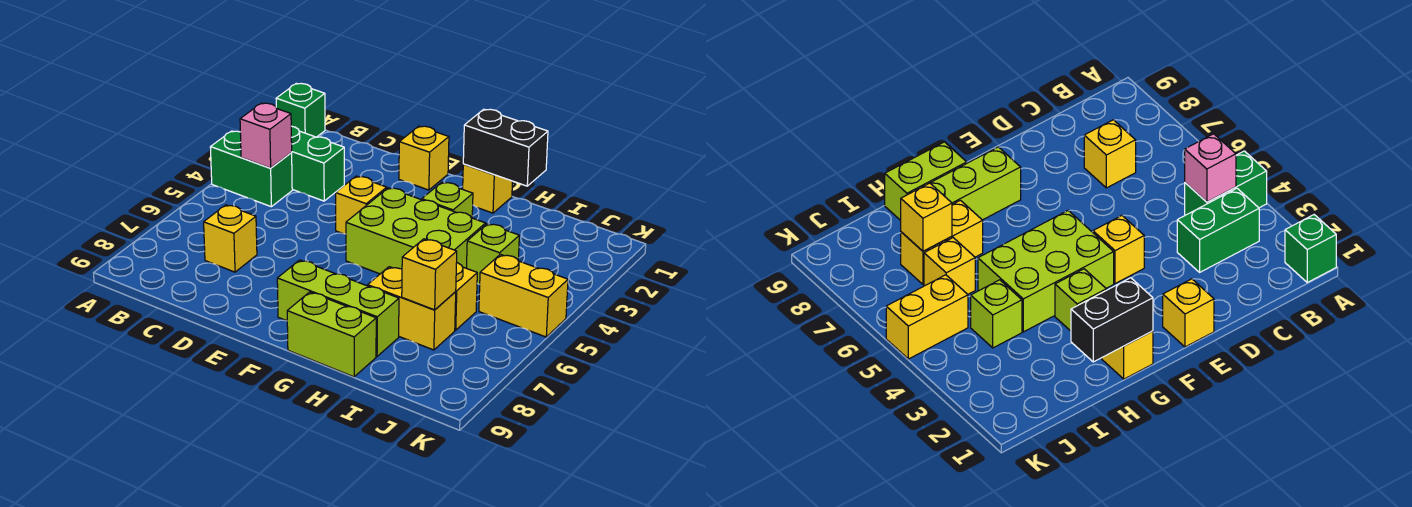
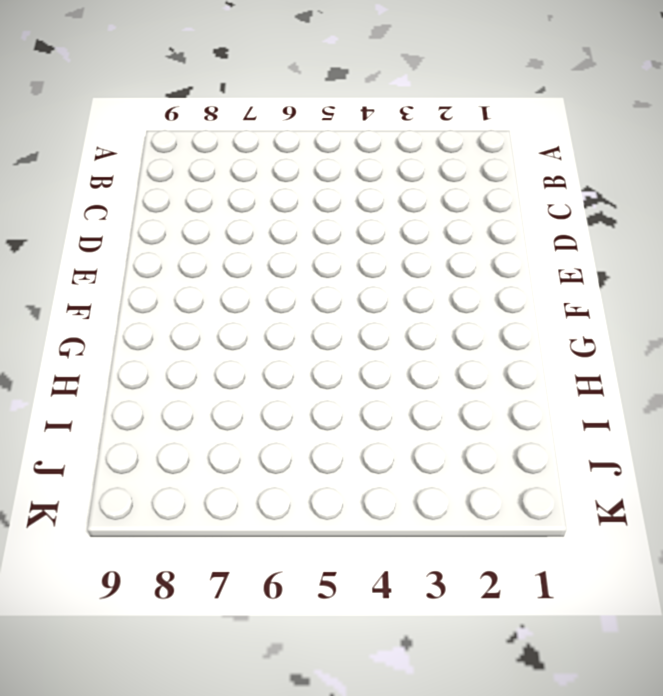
none -> green brick A1 level 1
none -> green brick A4:B4 level 1
none -> green brick B3:C3 level 1

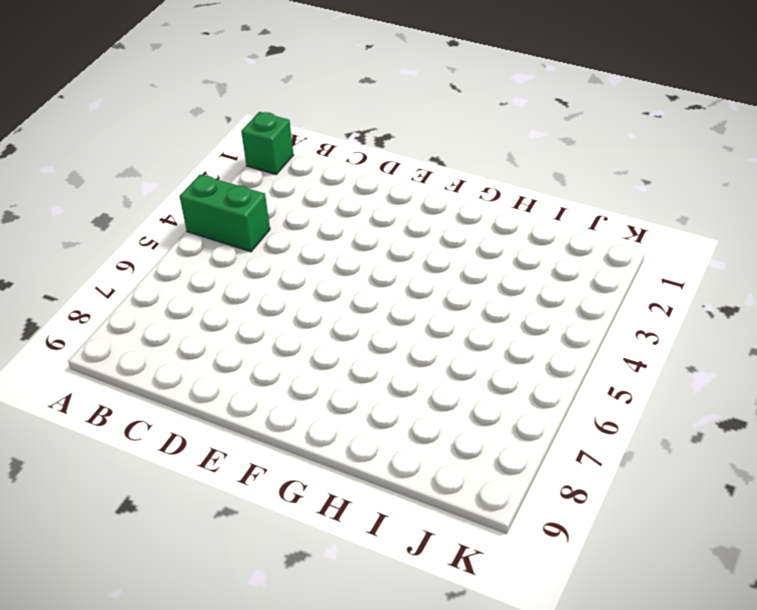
none -> green brick B3:C3 level 1
none -> yellow brick C7 level 1
none -> yellow brick E1 level 1

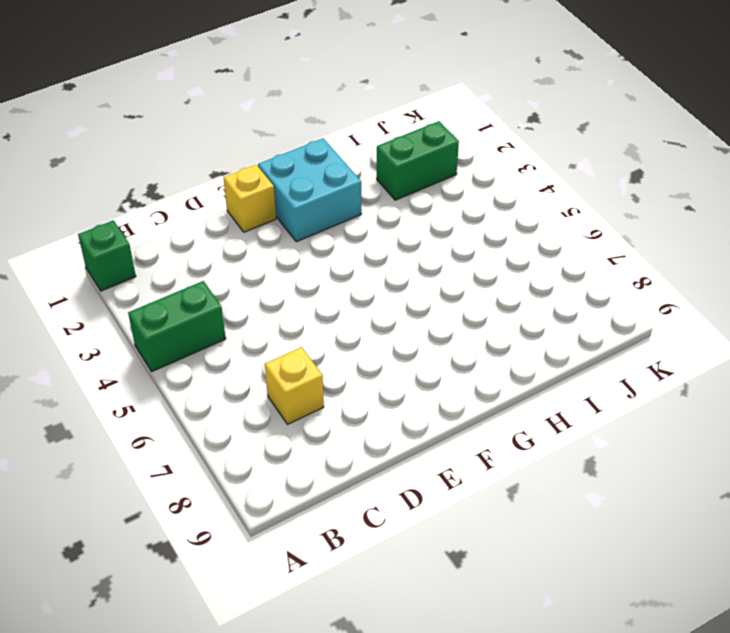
cyan brick F1:G2 level 1 -> yellow brick G1 level 1
green brick I2:J2 level 1 -> green brick B3:C3 level 1
none -> yellow brick E4 level 1
none -> lime brick F4:H5 level 1
none -> lime brick F8:H8 level 1

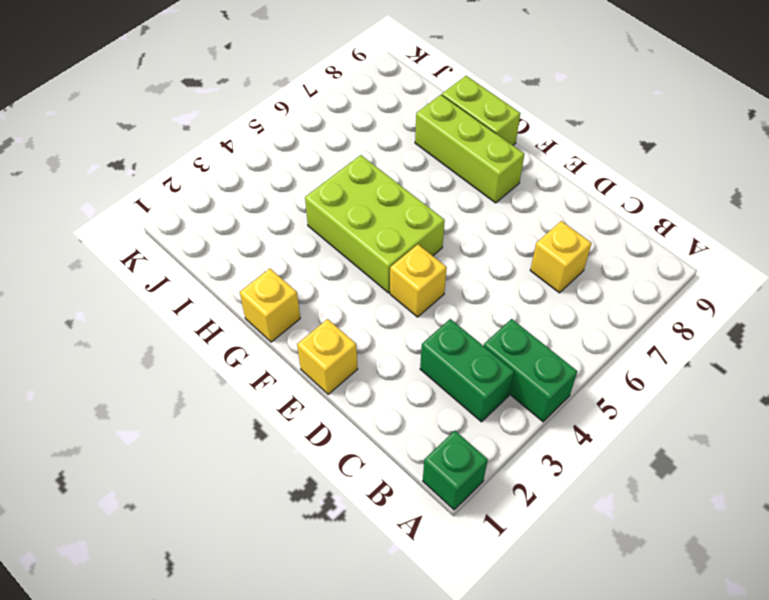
none -> lime brick G3 level 1
none -> yellow brick H7:I7 level 1
none -> lime brick I4 level 1

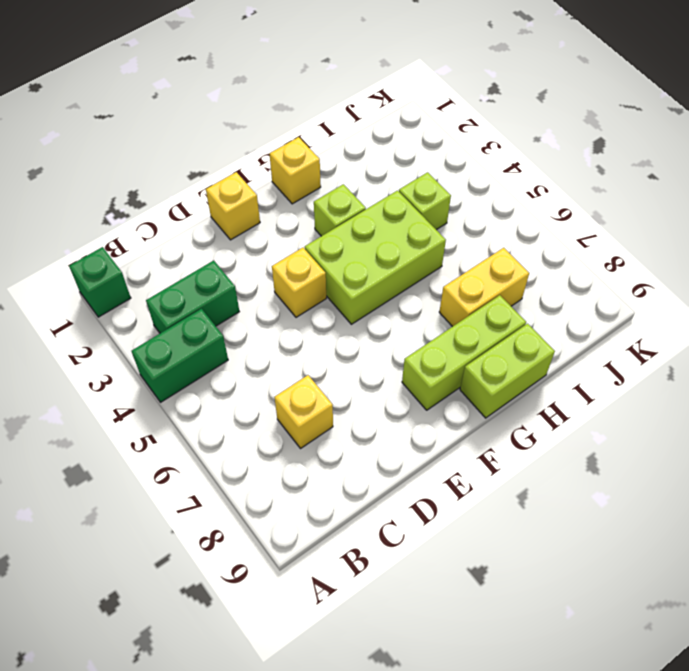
none -> yellow brick I6 level 1
none -> yellow brick J5:K5 level 1
none -> pink brick B4 level 2

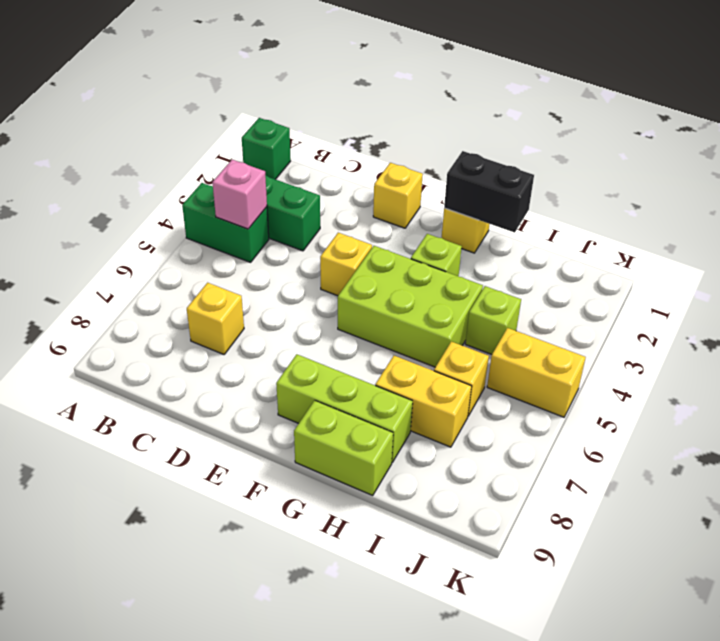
none -> yellow brick I7 level 2

